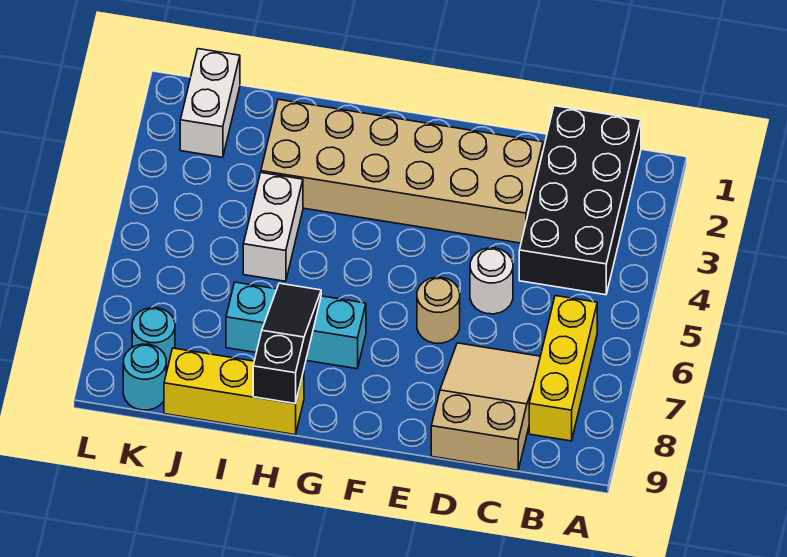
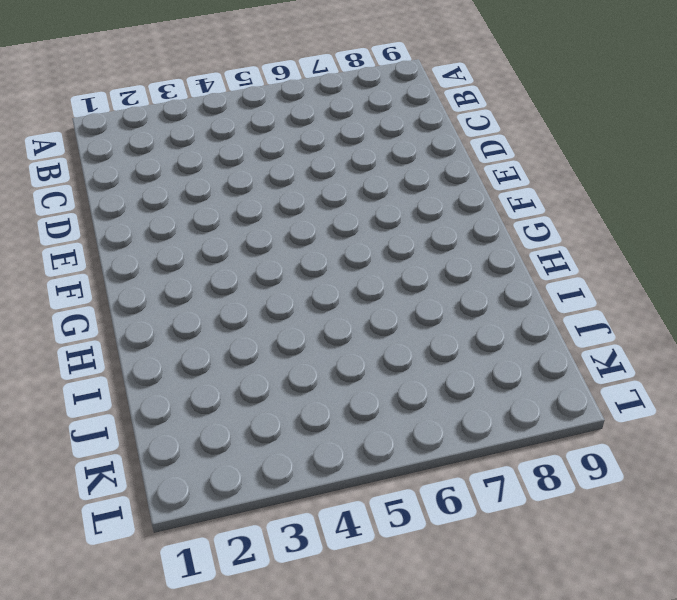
none -> black brick B1:C4 level 1
none -> yellow brick B6:B8 level 1
none -> tan slope C7:D9 level 1 top 9

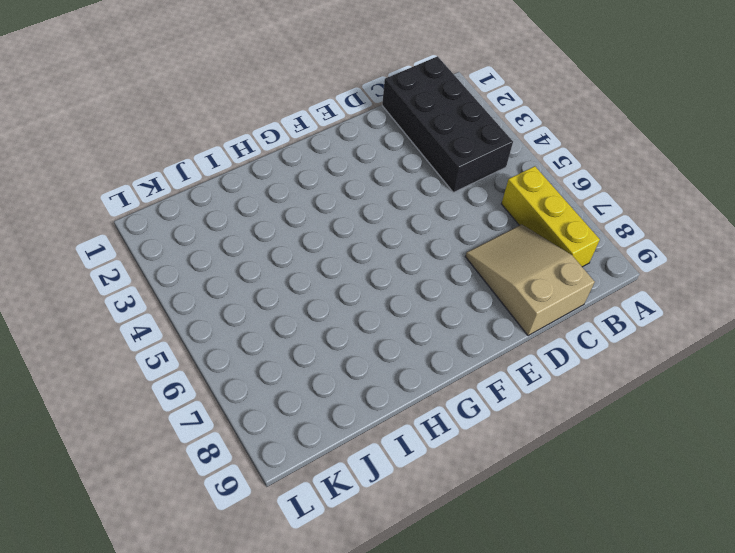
none -> tan brick D2:I3 level 1
none -> white round brick D5 level 1
none -> tan round brick E6 level 1

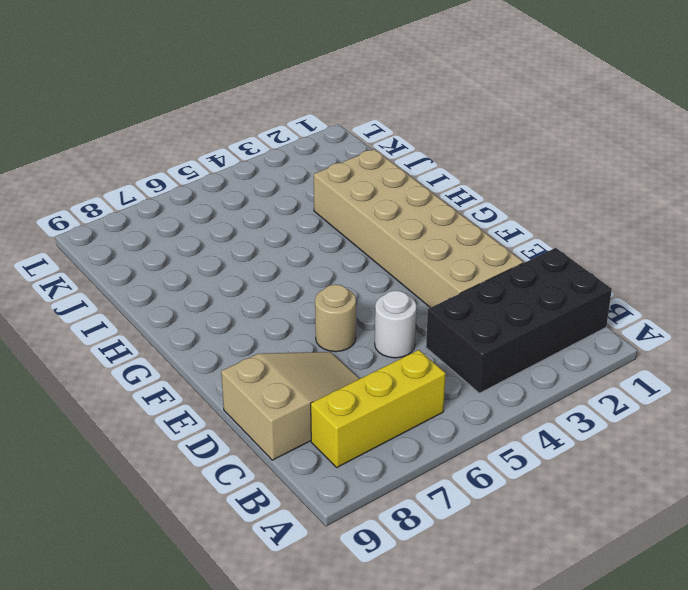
none -> cyan brick G7:I7 level 1
none -> yellow brick H9:J9 level 1
none -> white brick I4:I5 level 1

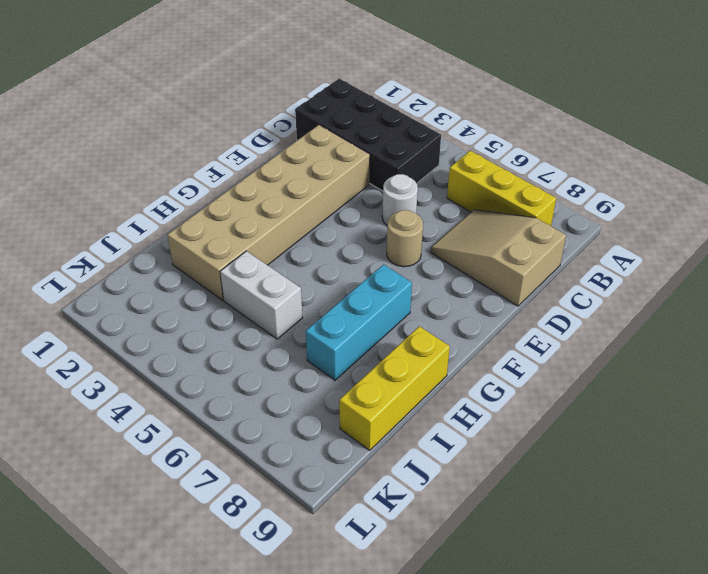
none -> white brick K1:K2 level 1
none -> cyan round brick K8 level 1
none -> cyan round brick K9 level 1

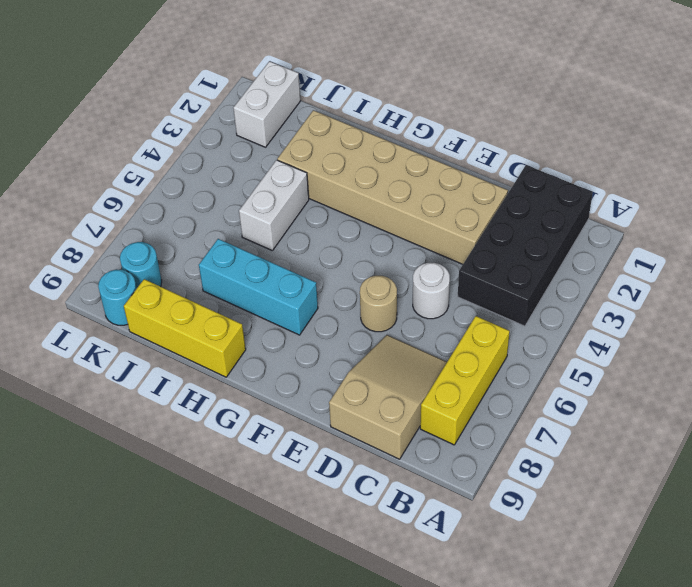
none -> black slope H7:H9 level 2 top 9

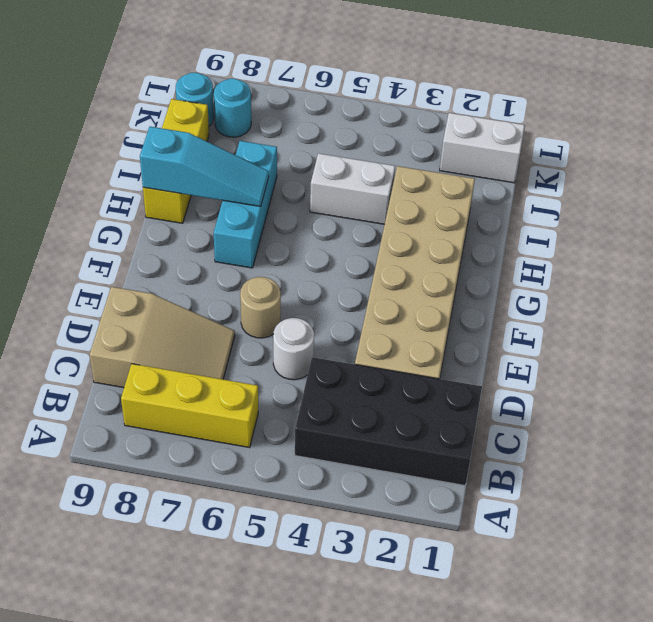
cyan slope H7:H9 level 2 top 9 -> black slope H7:H9 level 2 top 9

